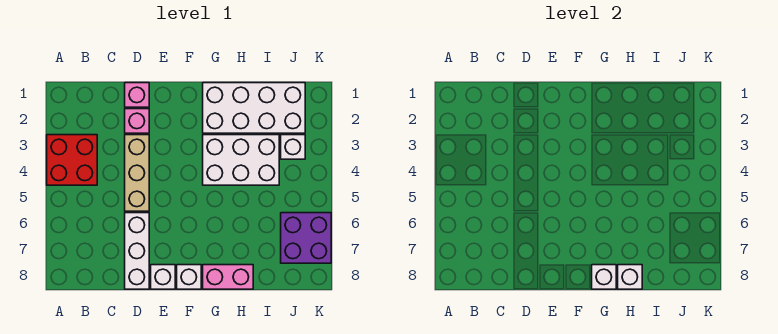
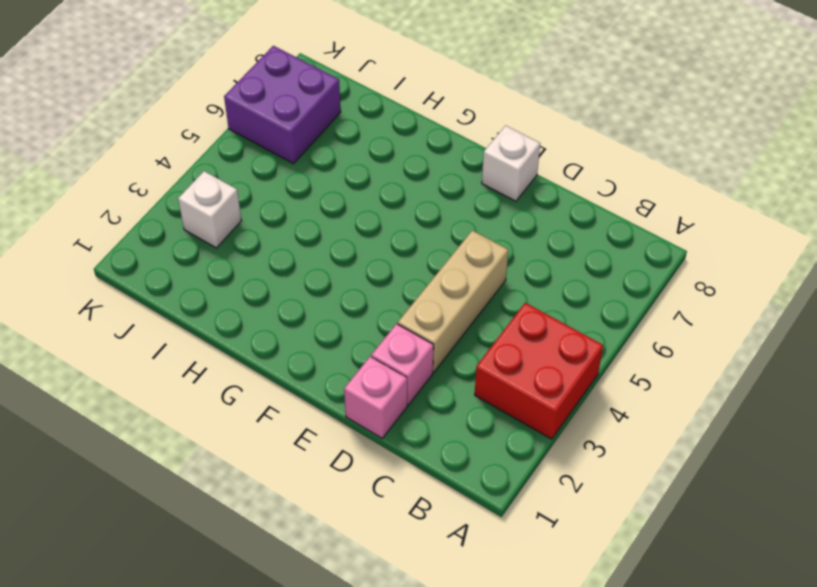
none -> white brick D6:D8 level 1
none -> white brick F8 level 1
none -> white brick G1:J2 level 1

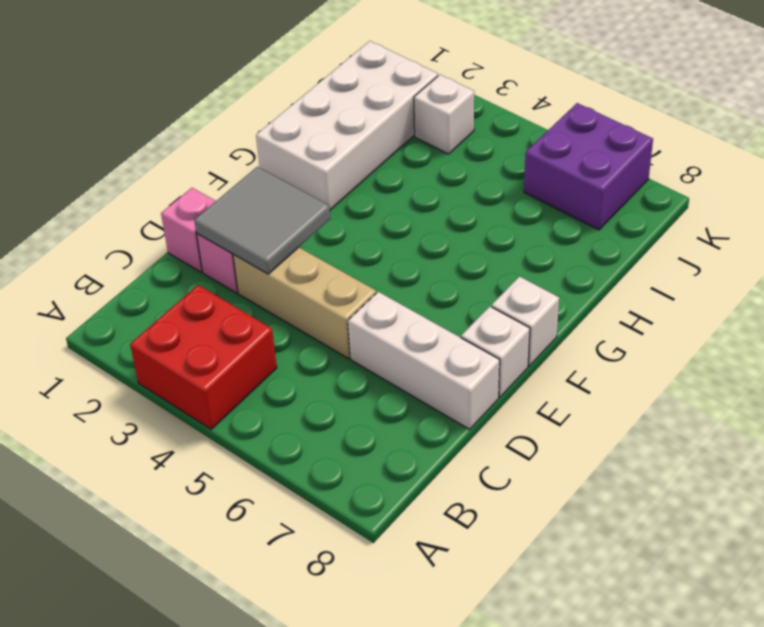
grey tile D2:E3 level 2 -> none
none -> white brick G3:I4 level 1
none -> pink brick G8:H8 level 1
none -> white brick G8 level 2

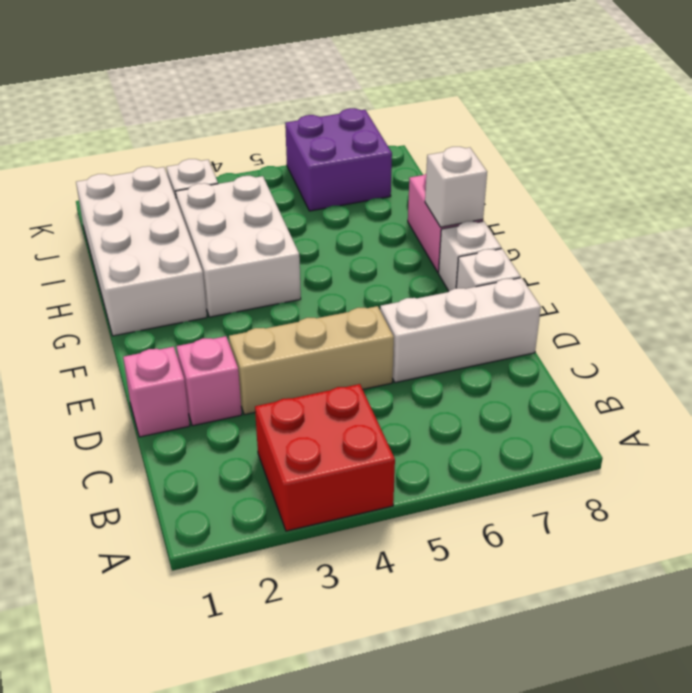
none -> white brick H8 level 2

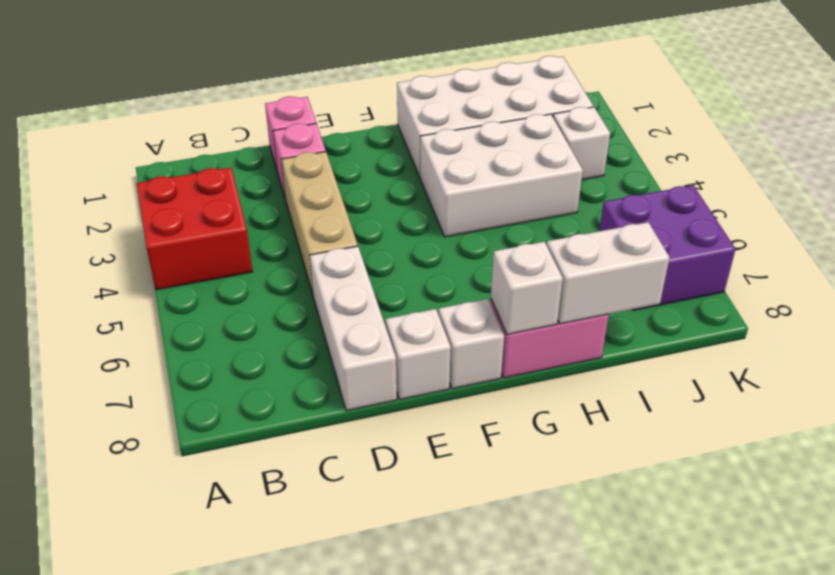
white brick H8:I8 level 2 -> white brick H8 level 2

